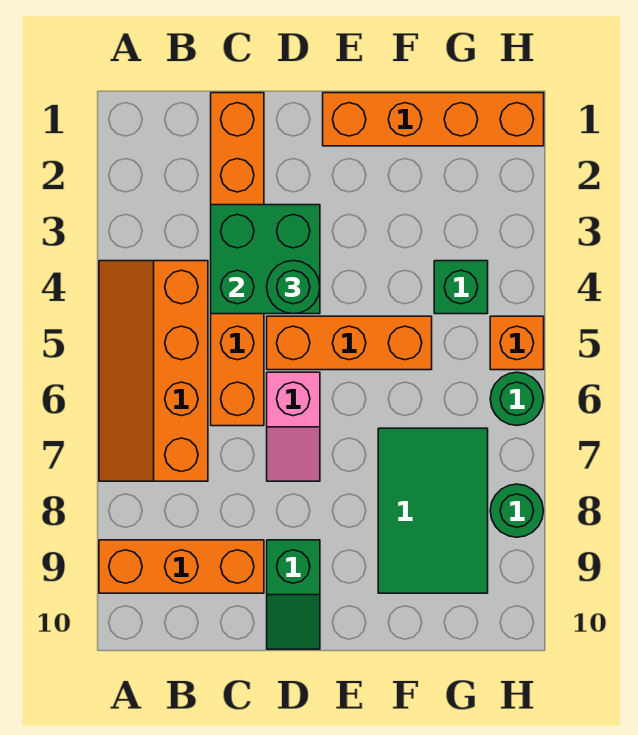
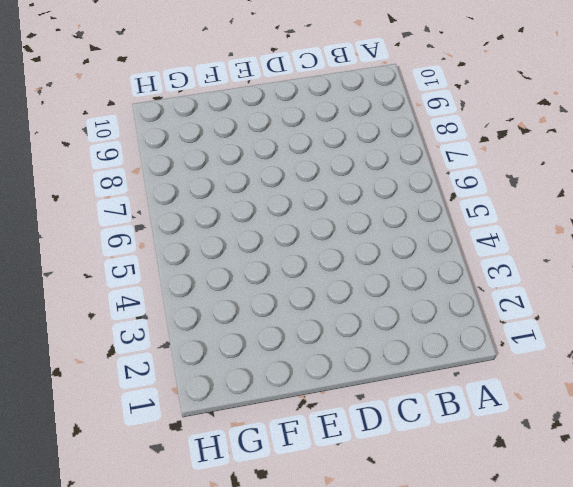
none -> orange slope A4:B7 level 1 top B
none -> orange brick A9:C9 level 1
none -> orange brick C1:C6 level 1

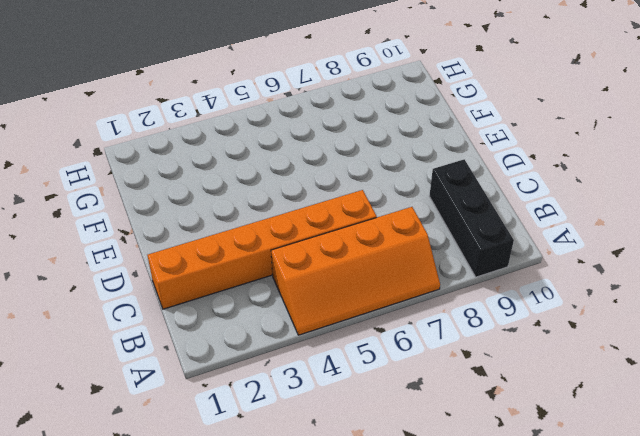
black brick A9:C9 level 1 -> orange brick A9:C9 level 1
none -> orange brick D5:F5 level 1
none -> pink slope D6:D7 level 1 top 6
none -> green slope D9:D10 level 1 top 9

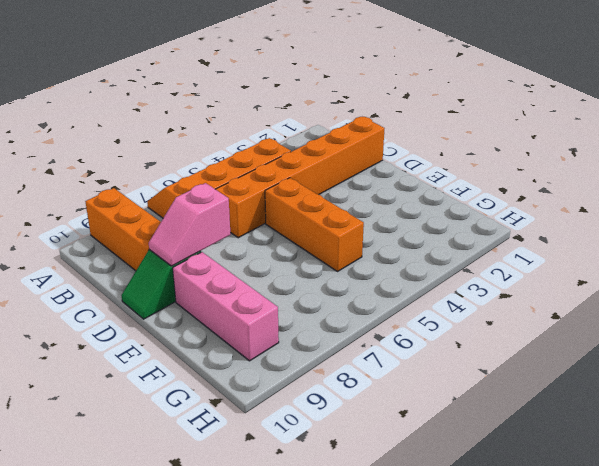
pink slope D8:D9 level 2 top 8 -> pink slope D6:D7 level 1 top 6
pink brick E9:G9 level 1 -> green tile F7:G9 level 1
none -> orange brick E1:H1 level 1
none -> green brick G4 level 1
none -> orange brick H5 level 1

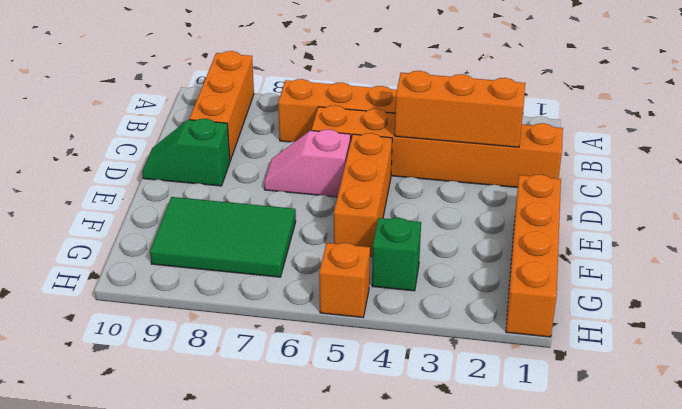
orange brick C2:C4 level 2 -> green brick C3:D4 level 2
none -> green round brick H6 level 1
none -> green round brick H8 level 1
none -> green round brick D4 level 3

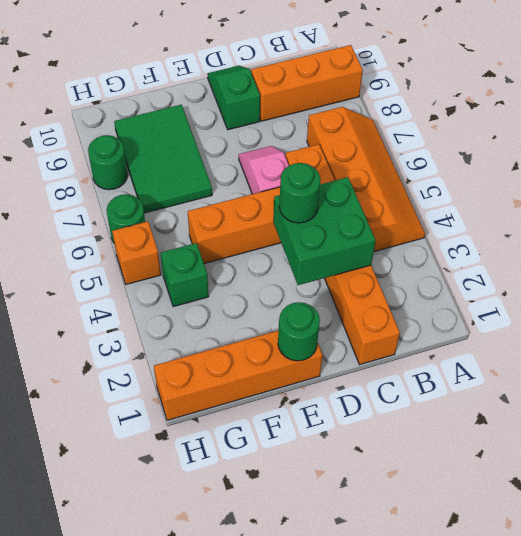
green round brick E1 level 2 -> none

